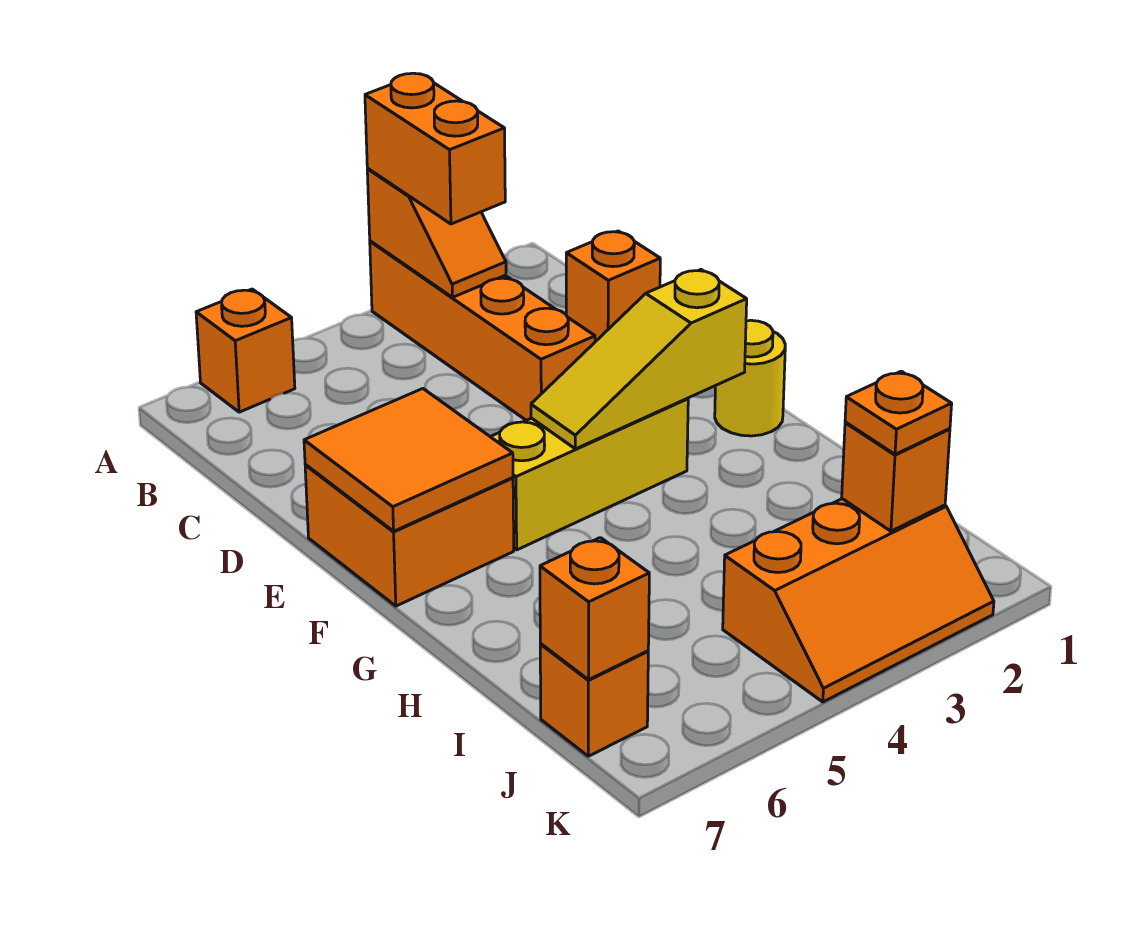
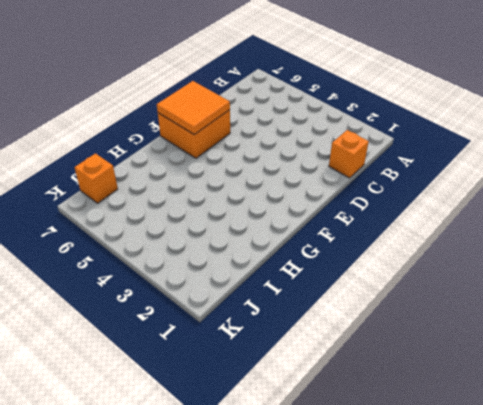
none -> orange brick A3:D3 level 1
none -> orange brick A6 level 1
none -> yellow round brick F1 level 1

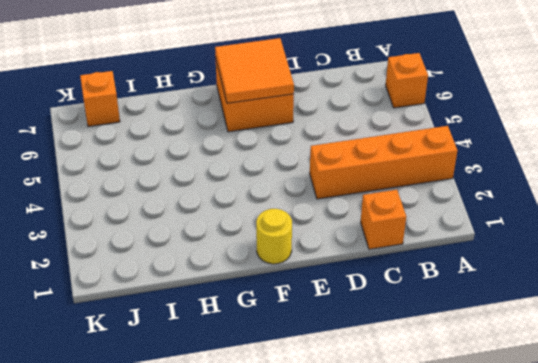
none -> yellow brick F3:F5 level 1
none -> orange slope J2:K4 level 1 top J
none -> orange slope A3:B3 level 2 top A

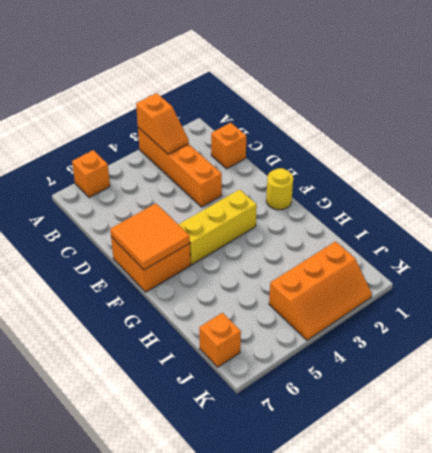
none -> yellow slope F2:F4 level 2 top 2
none -> orange brick J2 level 2
none -> orange brick J7 level 2

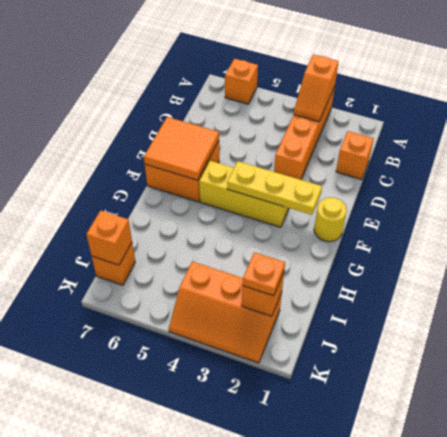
yellow plate F2:F4 level 2 -> yellow slope F2:F4 level 2 top 2
none -> orange brick A3:B3 level 3

